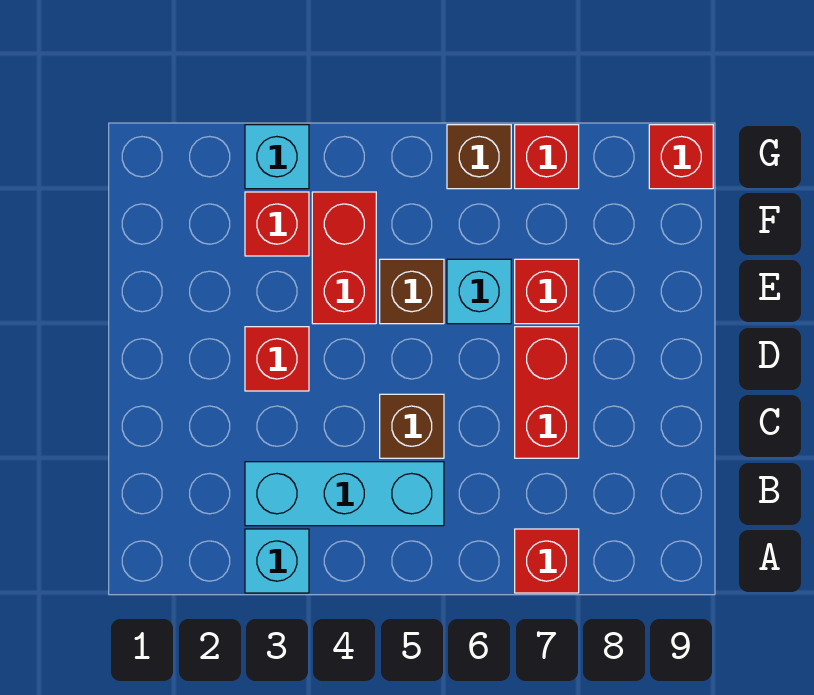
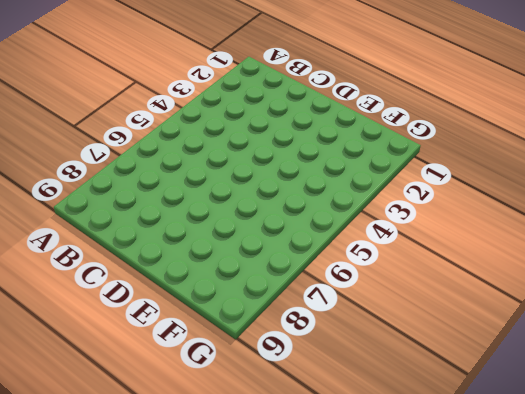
none -> cyan brick A3 level 1
none -> red brick A7 level 1
none -> cyan brick B3:B5 level 1

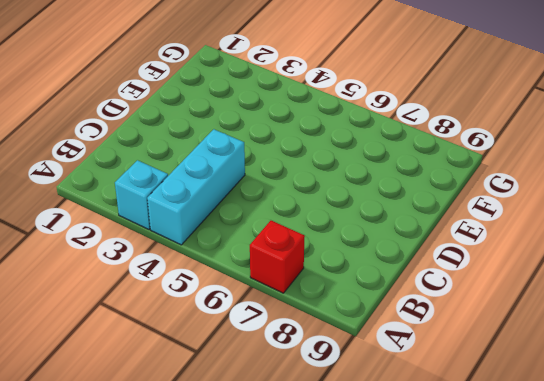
cyan brick A4:C4 level 1 -> cyan brick B3:B5 level 1
none -> brown brick C5 level 1
none -> red brick C7:D7 level 1
none -> red brick D3 level 1

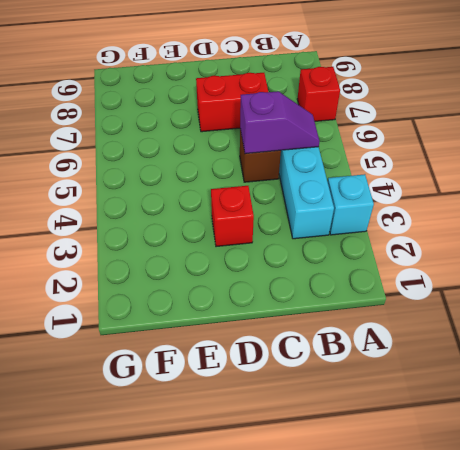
purple slope B5:C5 level 2 top C -> none
none -> red brick E4:F4 level 1
none -> brown brick E5 level 1
none -> cyan brick E6 level 1

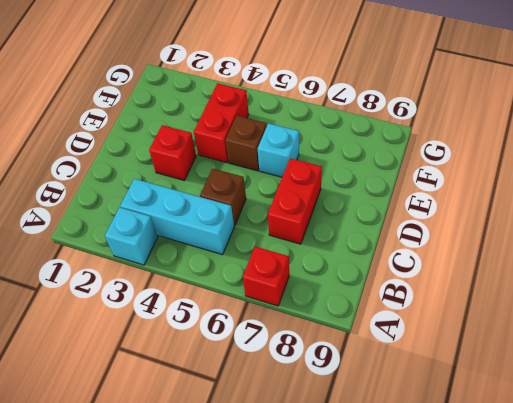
none -> red brick E7 level 1
none -> red brick F3 level 1
none -> cyan brick G3 level 1

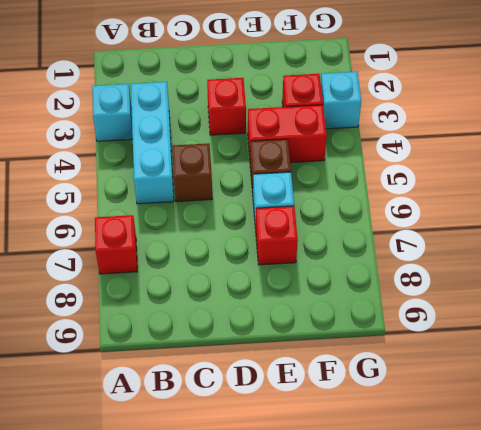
none -> red brick C7:D7 level 1
none -> brown brick G6 level 1
none -> red brick G7 level 1

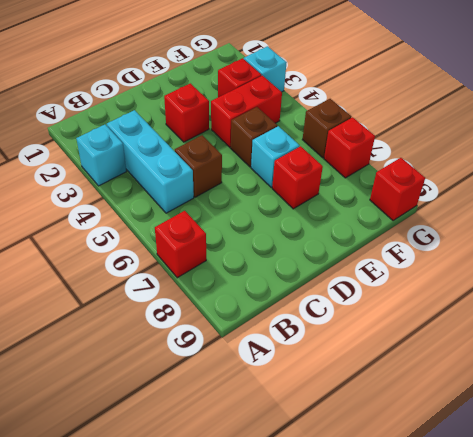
none -> red brick C7:D7 level 1

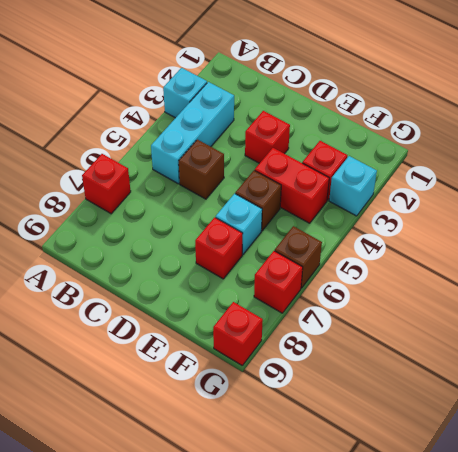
none -> red brick C7:D7 level 1

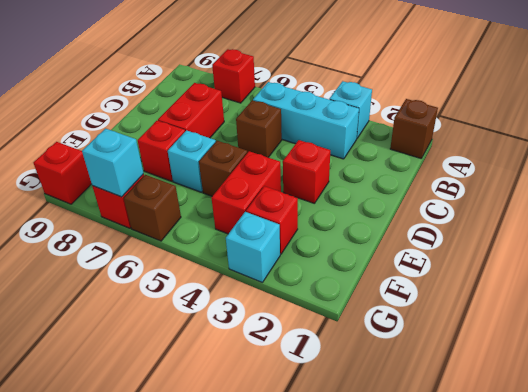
brown brick A1 level 1 -> none
cyan brick G7 level 2 -> none

